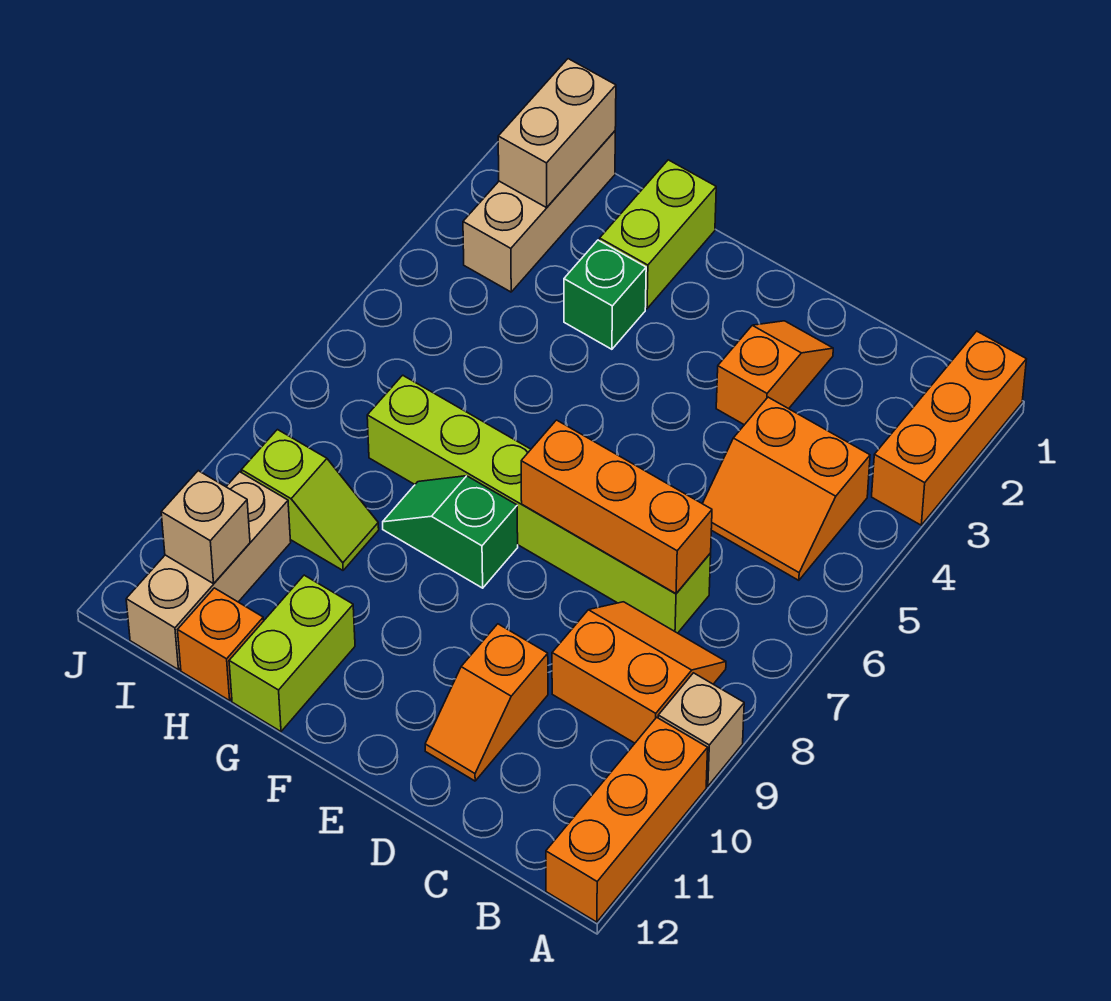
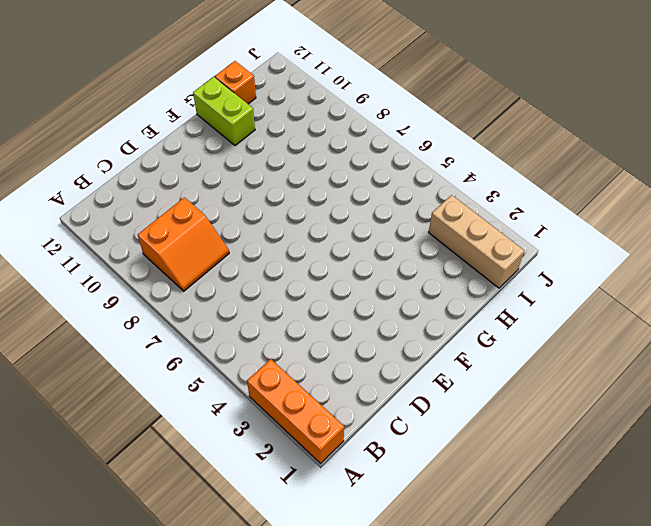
none -> tan brick A9 level 1
none -> orange brick A10:A12 level 1
none -> orange slope B4:C5 level 1 top 4

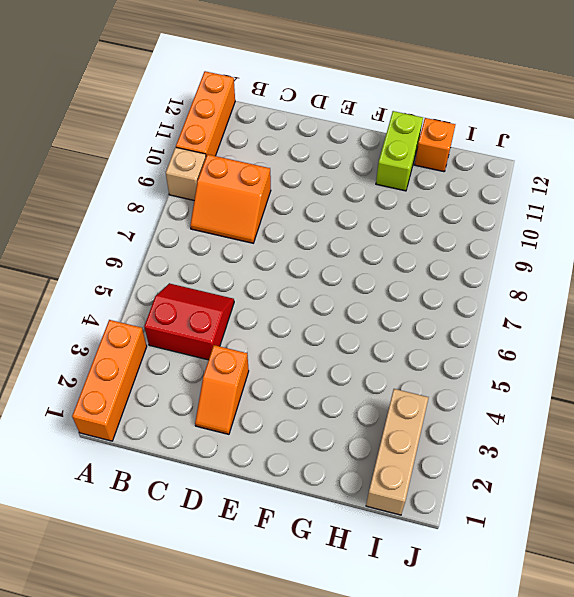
red slope B4:C5 level 1 top 4 -> orange slope B4:C5 level 1 top 4
none -> lime brick C7:H7 level 1
none -> orange slope D10:D11 level 1 top 10
none -> green slope F8:G8 level 1 top F

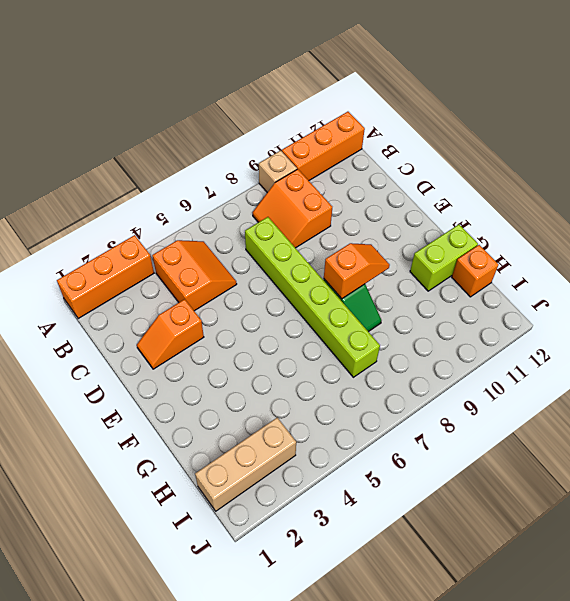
orange slope F8:F9 level 2 top 8 -> orange slope D10:D11 level 1 top 10
none -> lime brick G1:G2 level 1
none -> green brick G3 level 1
none -> lime slope H9:I9 level 1 top I

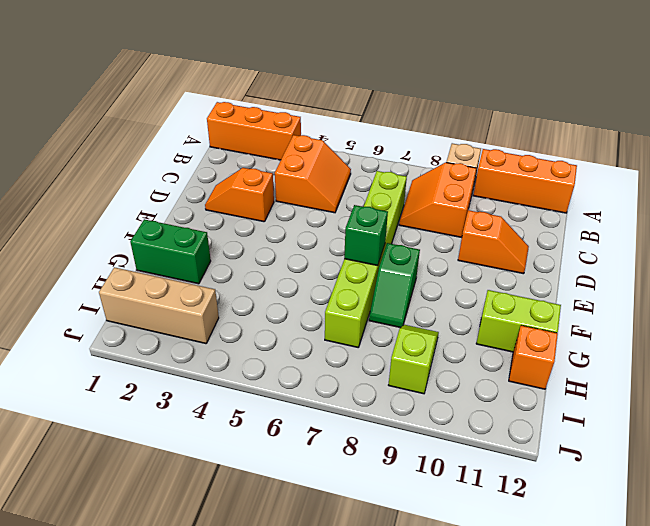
green brick F7 level 2 -> green brick G3 level 1
green brick G1:G2 level 1 -> lime brick G1:G2 level 1
none -> tan brick I10:I12 level 1
none -> orange brick C7:E7 level 2
none -> tan brick I1:I2 level 2

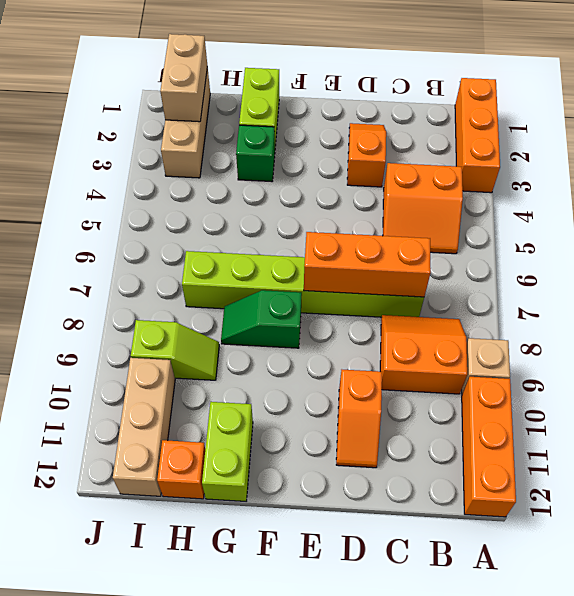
none -> tan brick I11 level 2

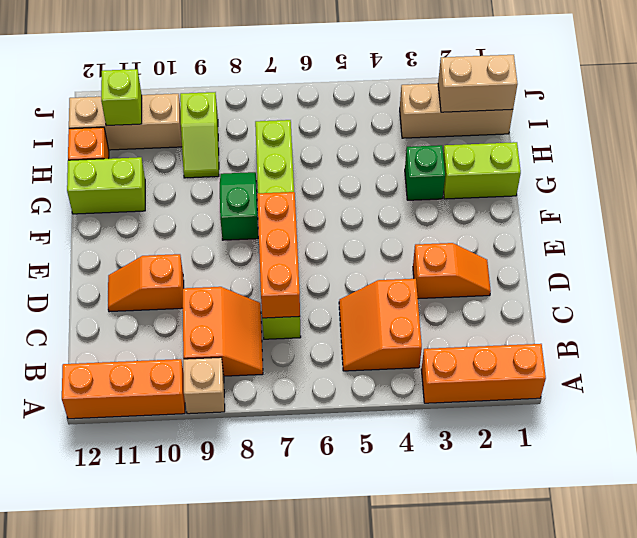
lime brick I11 level 2 -> tan brick I11 level 2

